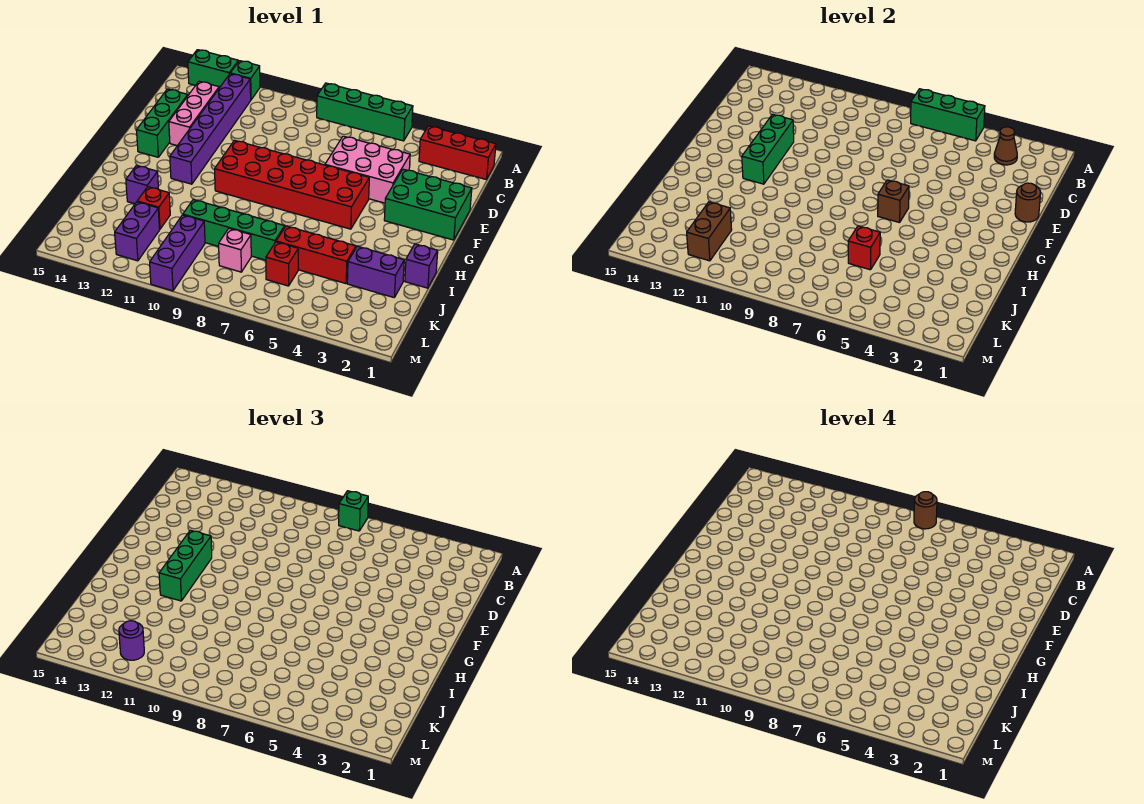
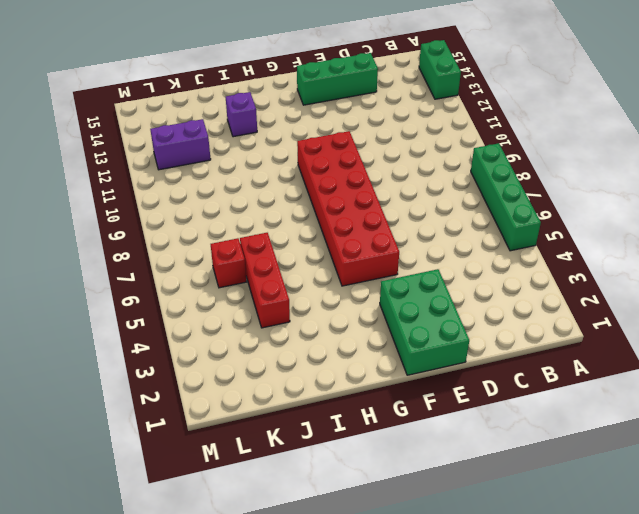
none -> green brick A12 level 1
none -> red brick B1:B3 level 1
none -> purple brick B12:G12 level 1
none -> pink brick C13:E13 level 1

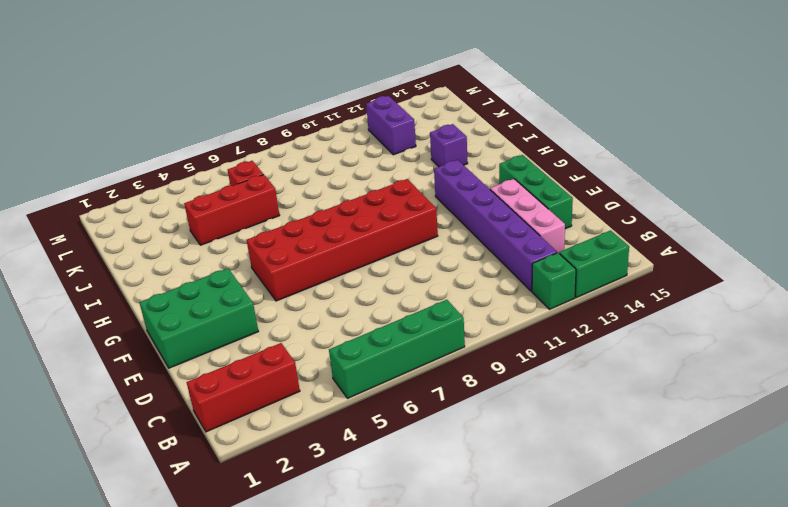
none -> pink brick D4:E6 level 1
none -> purple brick I1 level 1
none -> purple brick J2:J3 level 1
none -> green brick J7:J10 level 1

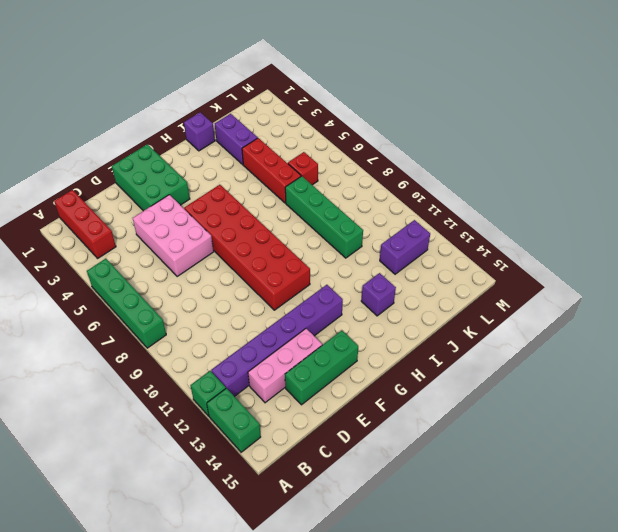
none -> red brick J12 level 1
none -> pink brick K8 level 1
none -> purple brick K10:M10 level 1
none -> green brick A5:A7 level 2

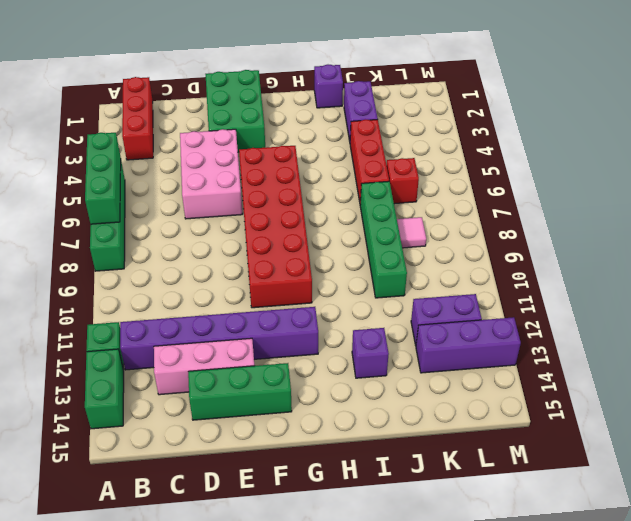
pink tile K8 level 1 -> pink brick K8 level 1
purple brick K13:M13 level 1 -> purple brick K10:M10 level 1
none -> red brick J12 level 1
none -> brown cone B3 level 2
none -> brown round brick E1 level 2
none -> green brick E12:G12 level 2

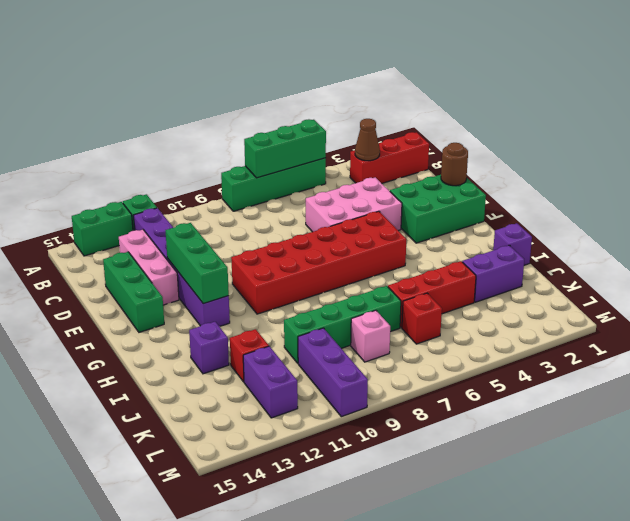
none -> brown brick G6 level 2
none -> red brick J6 level 2
none -> brown brick K12:L12 level 2
none -> green brick A7 level 3

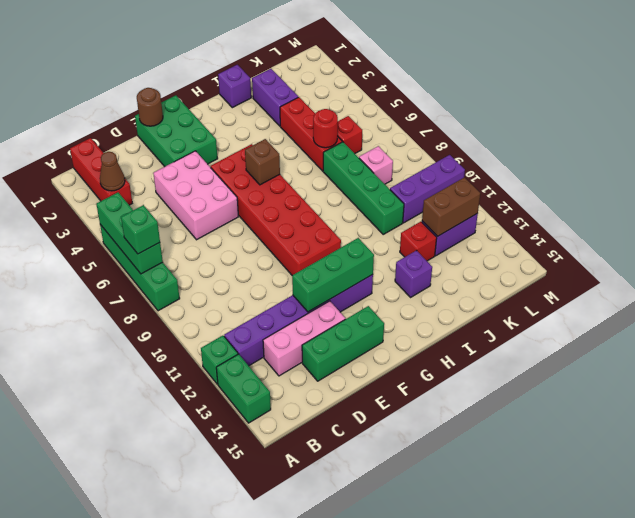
red round brick J6 level 2 -> red brick J6 level 2
none -> green brick F12:H12 level 3
none -> purple round brick L12 level 3
none -> brown round brick A7 level 4

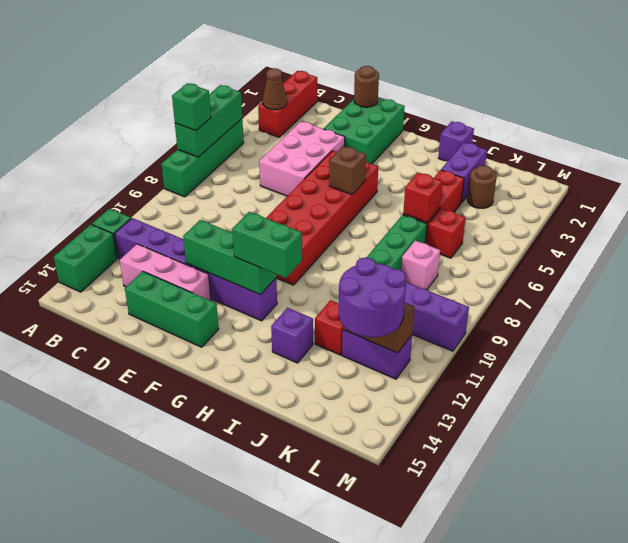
green brick G12:H12 level 3 -> green brick F12:H12 level 3
brown round brick K3 level 1 -> brown round brick A7 level 4
purple round brick K12:L13 level 3 -> purple round brick L12 level 3

